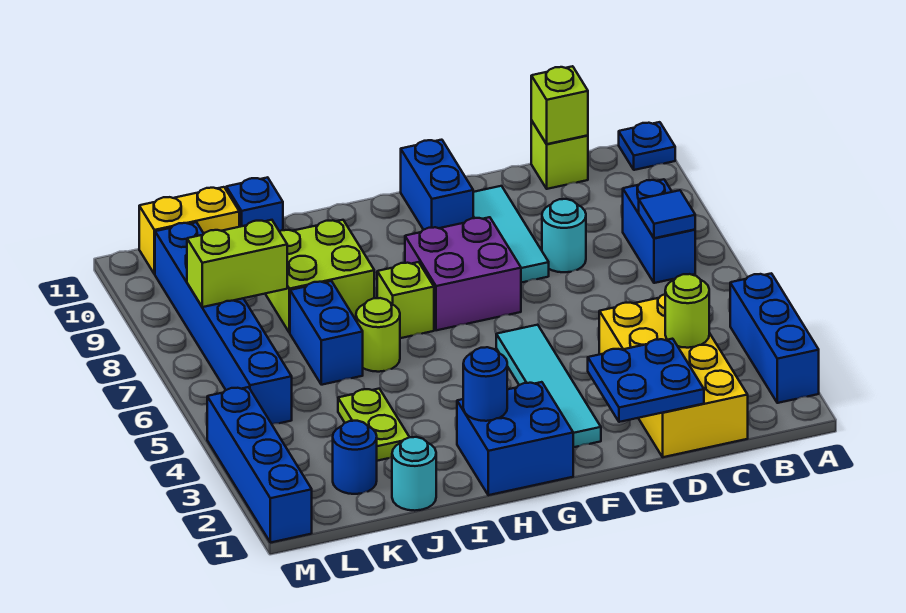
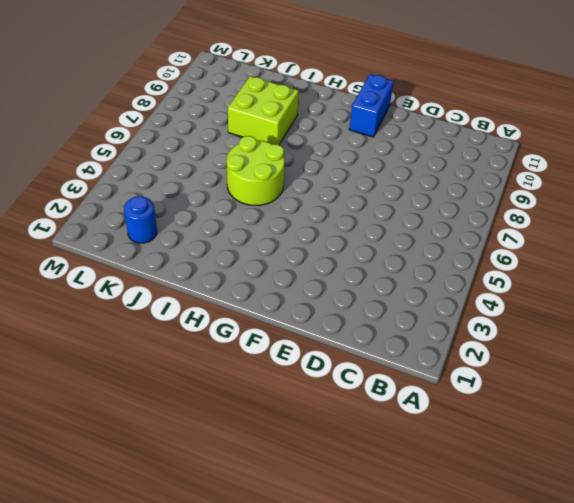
lime round brick H5:I6 level 1 -> lime round brick I6 level 1
none -> blue brick A2:A4 level 1
none -> blue plate A11 level 1
none -> blue brick B7:B8 level 1

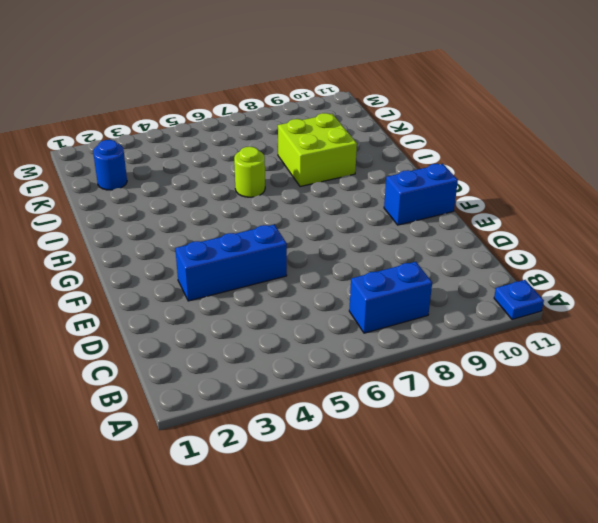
blue brick E3:E5 level 1 -> blue brick A2:A4 level 1
none -> yellow brick C1:D4 level 1
none -> lime brick C11 level 1
none -> cyan round brick D8 level 1

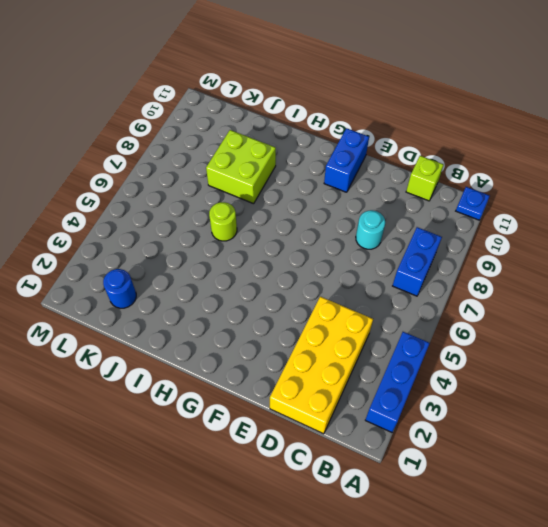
none -> cyan tile E8:E10 level 1
none -> cyan tile F2:F5 level 1
none -> purple brick F7:G8 level 1

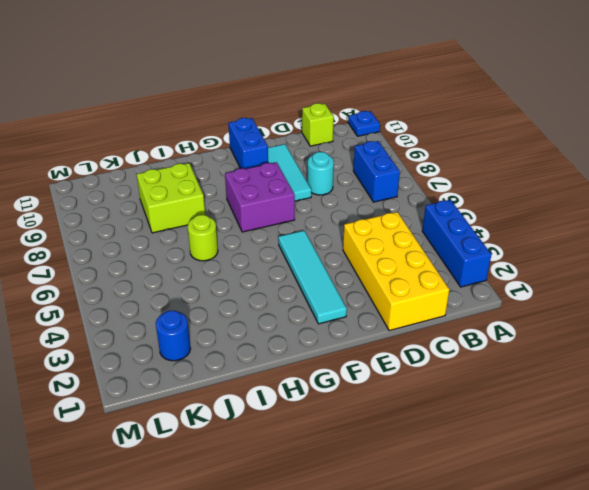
none -> blue brick G1:H2 level 1
none -> lime brick H7 level 1
none -> cyan round brick J1 level 1

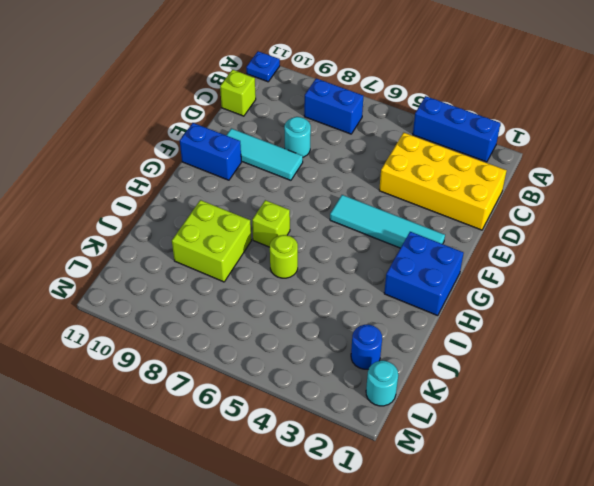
cyan round brick L1 level 1 -> cyan round brick J1 level 1
none -> purple brick F7:G8 level 1
none -> lime plate J3:J4 level 1
none -> blue brick J6:J7 level 1

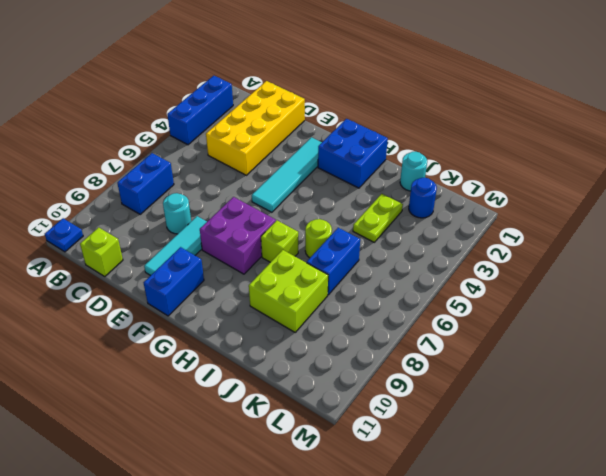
none -> blue brick J11 level 1
none -> yellow brick K11:L11 level 1
none -> blue brick L5:L10 level 1

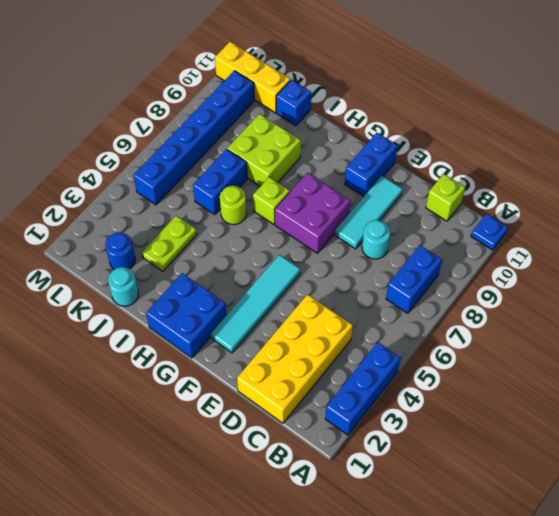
yellow brick K11:M11 level 1 -> yellow brick K11:L11 level 1
none -> blue brick M1:M4 level 1
none -> blue tile B7 level 2
none -> lime round brick C3 level 2

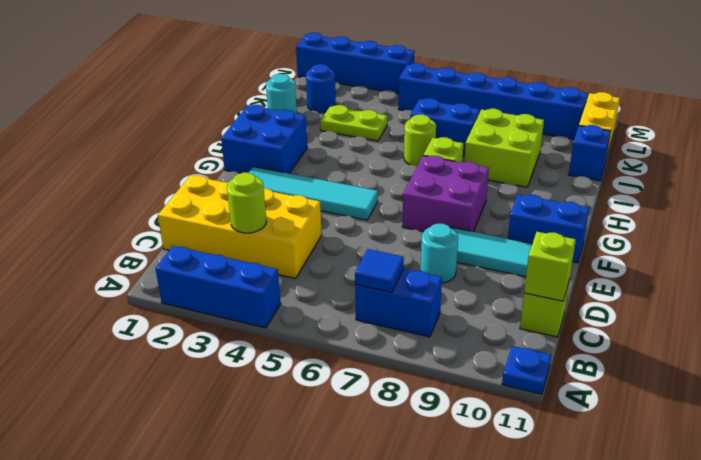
none -> blue plate D1:E2 level 2
none -> blue round brick H2 level 2
none -> lime brick K8:L8 level 2

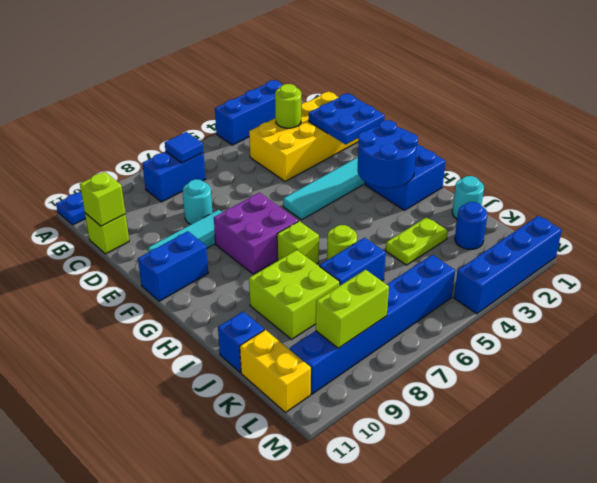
blue round brick G2:H3 level 2 -> blue round brick H2 level 2
lime brick L8:L9 level 2 -> lime brick K8:L8 level 2

